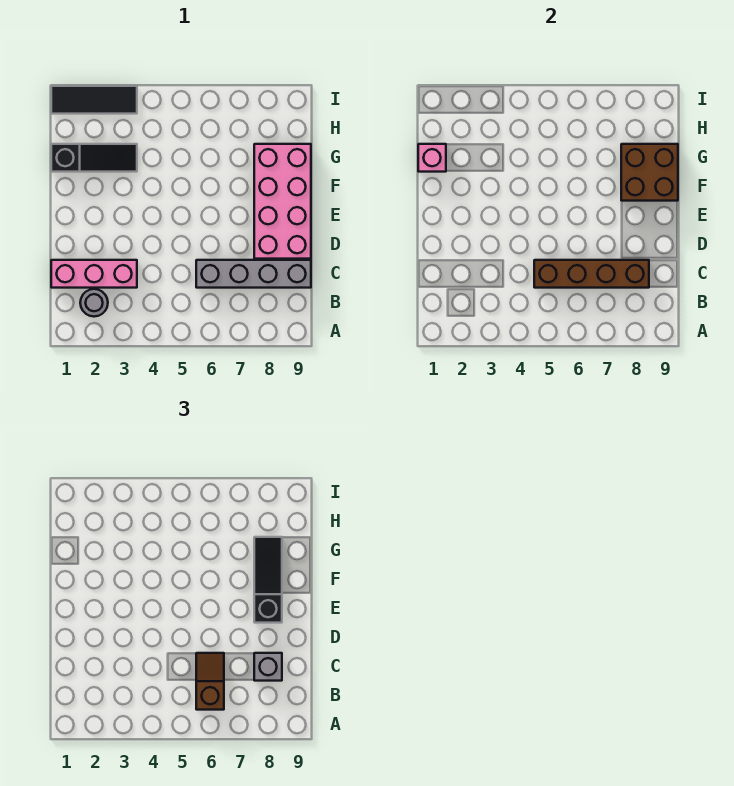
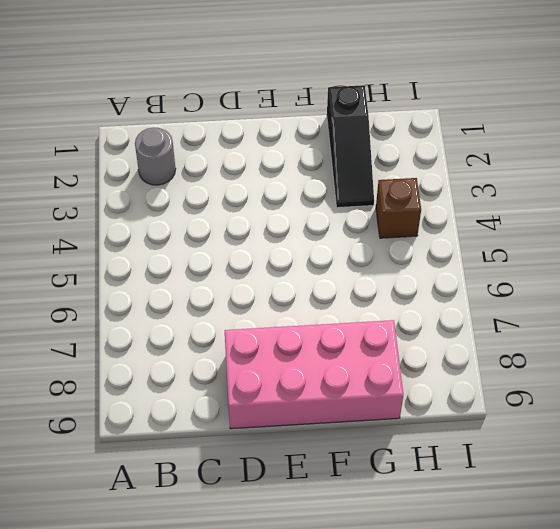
brown brick H4 level 1 -> none
none -> pink brick C1:C3 level 1
none -> grey brick C6:C9 level 1
none -> black tile I1:I3 level 1

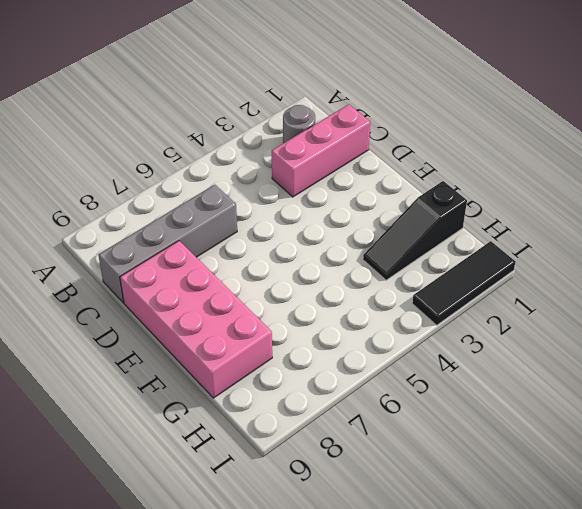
none -> brown brick C5:C8 level 2
none -> brown brick F8:G9 level 2
none -> pink brick G1 level 2

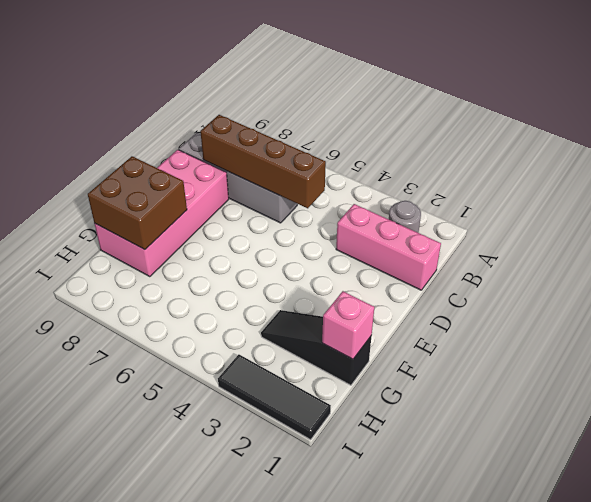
none -> brown slope B6:C6 level 3 top B
none -> grey brick C8 level 3
none -> black slope E8:G8 level 3 top E

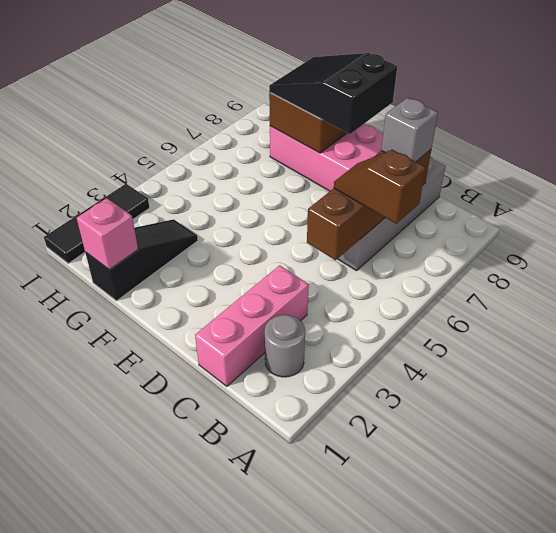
black slope E8:G9 level 3 top E -> black slope E8:G8 level 3 top E

